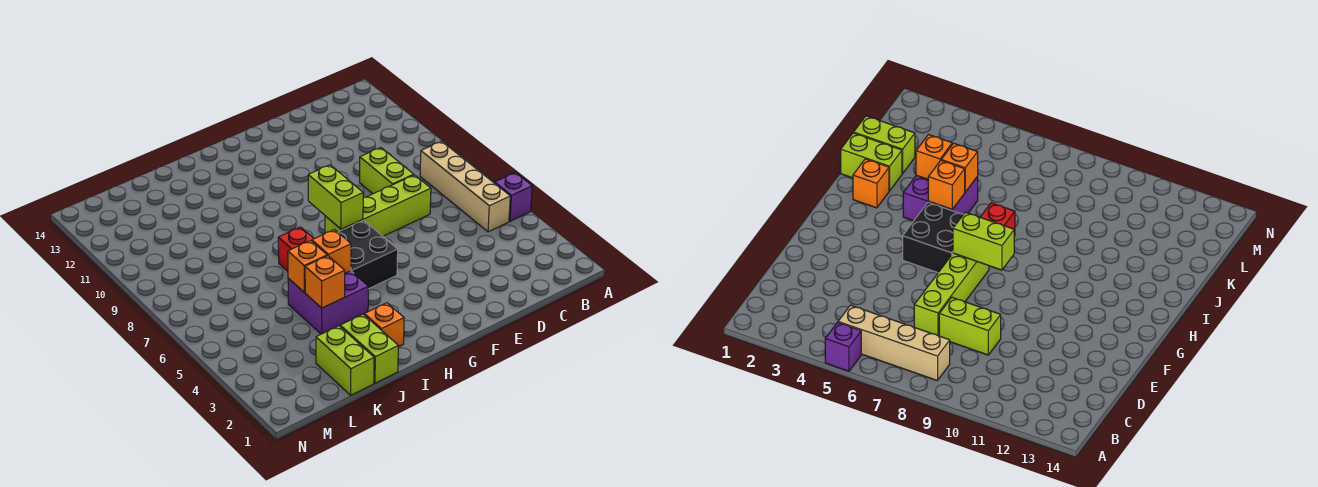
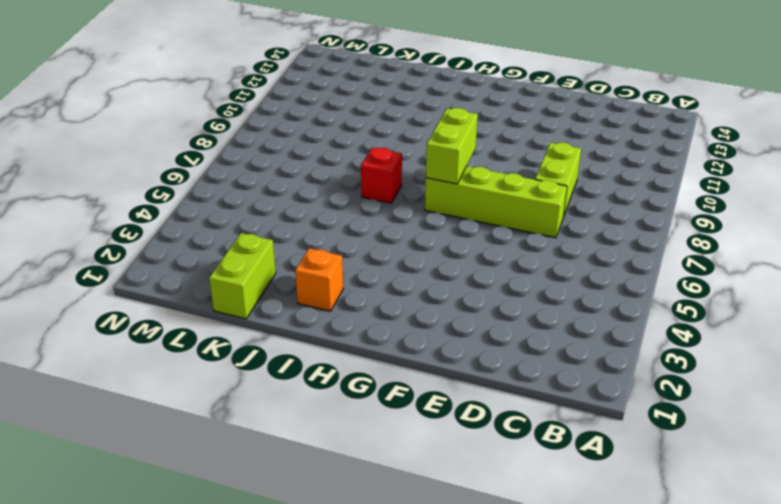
none -> purple brick A5 level 1
none -> tan brick B5:B8 level 1
none -> black brick G5:H6 level 1

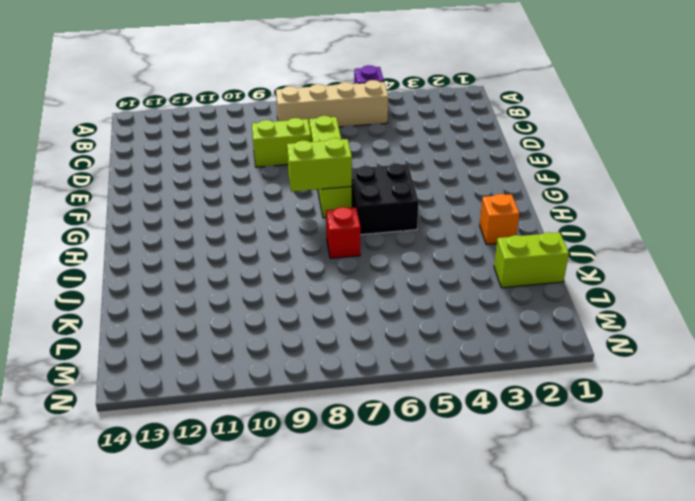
none -> purple brick I4:J5 level 1
none -> lime brick J1:J2 level 1
none -> orange brick I5 level 2

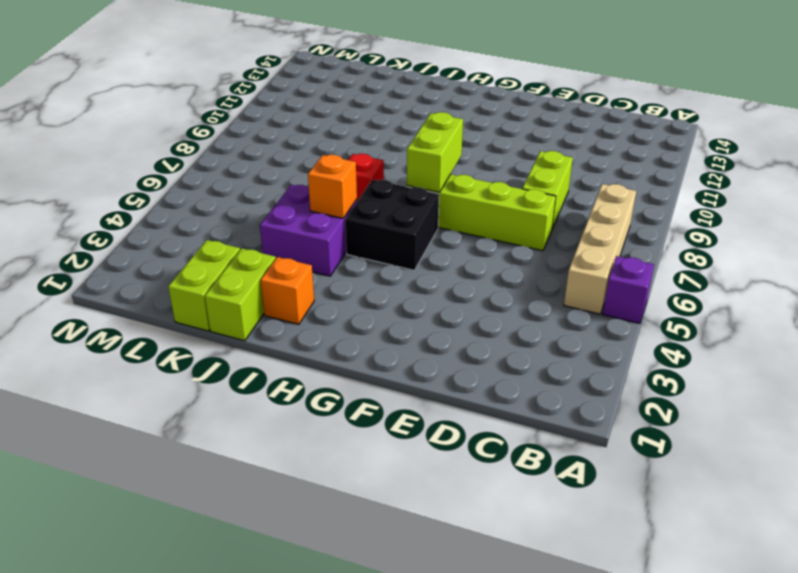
none -> orange brick J4 level 2
none -> orange brick J5 level 2

